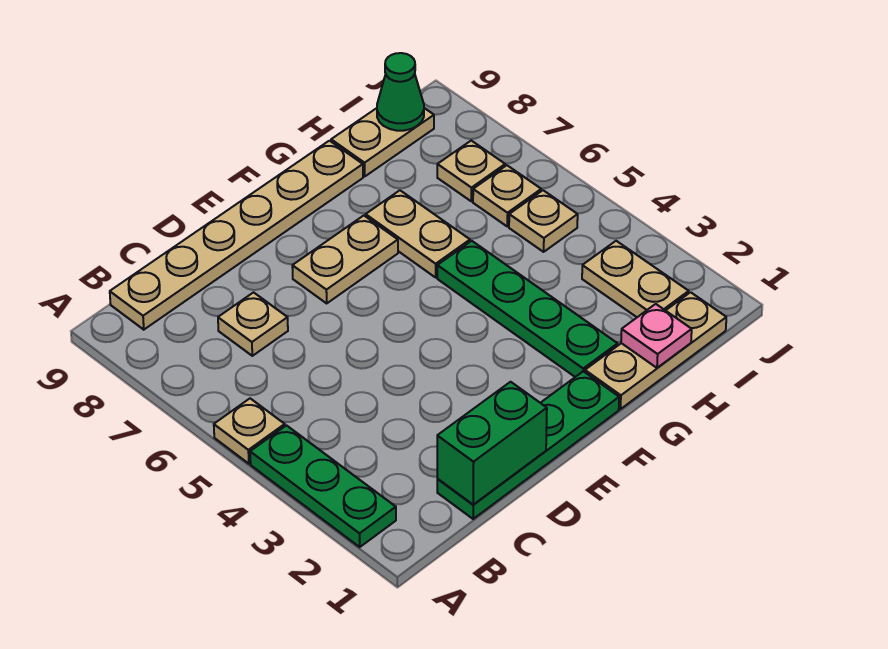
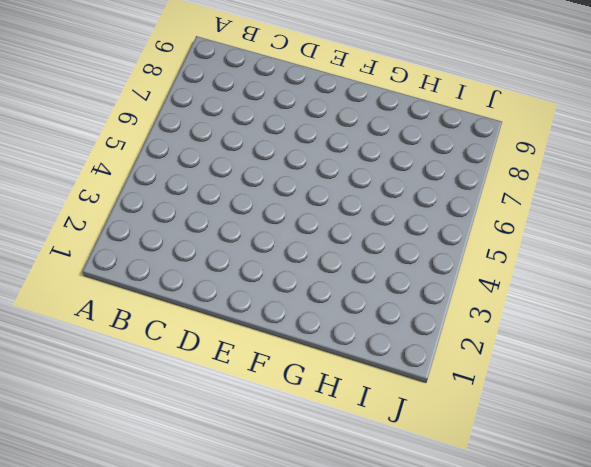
none -> green plate A2:A4 level 1
none -> tan plate A5 level 1
none -> tan plate B9:G9 level 1

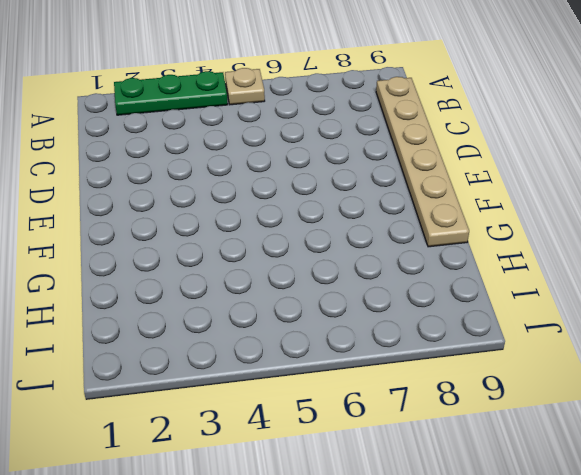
none -> green plate C1:F1 level 1
none -> tan plate C7 level 1
none -> tan plate E7:F7 level 1

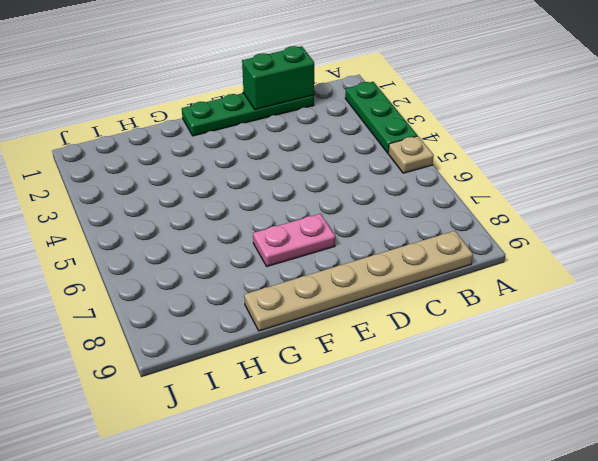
pink plate E7:F7 level 1 -> tan plate E7:F7 level 1
none -> tan plate C7 level 1
none -> tan plate G1:I1 level 1
none -> green plate G2:G5 level 1

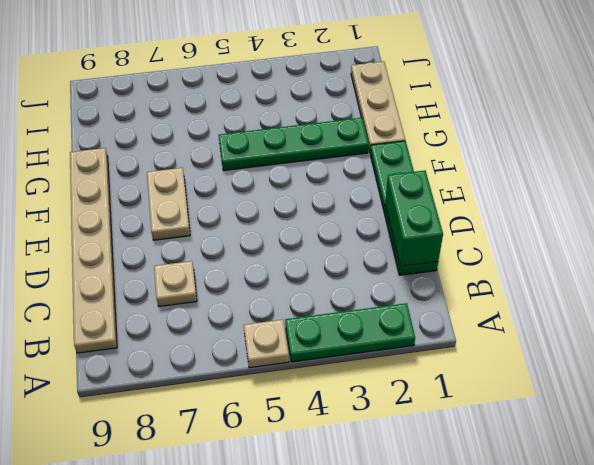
none -> tan plate G6:G7 level 1
none -> tan plate H9:I9 level 1
none -> tan plate I2:I3 level 1

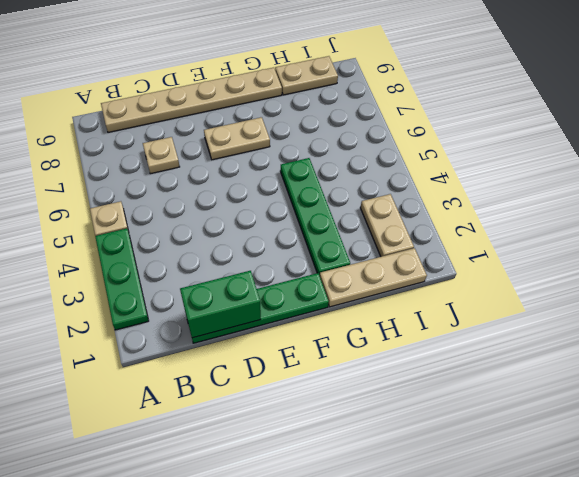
none -> tan plate G6:G7 level 1
none -> tan plate I5 level 1
none -> tan plate I6 level 1

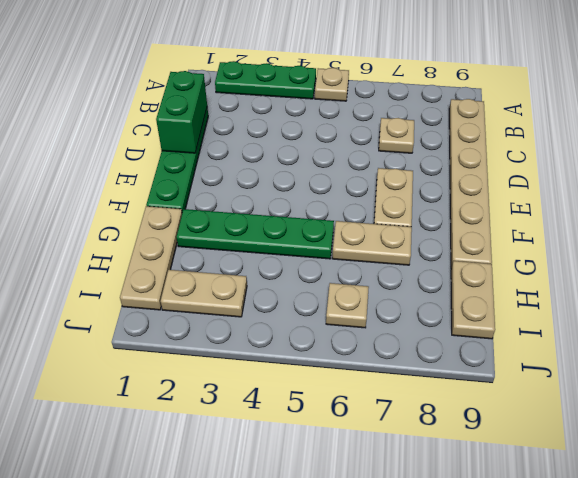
none -> tan plate I5 level 1
none -> tan plate I7 level 1
none -> pink plate H1 level 2

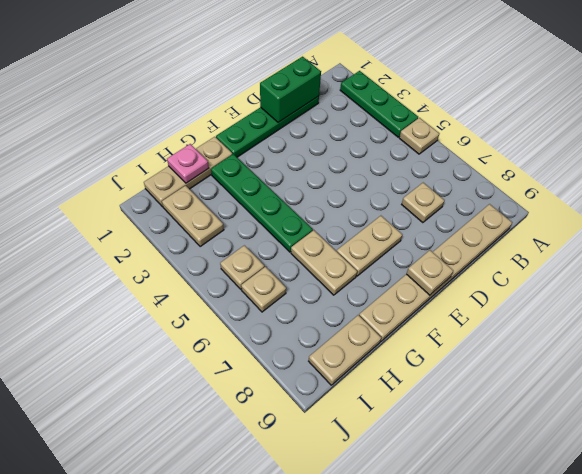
tan plate E9 level 2 -> tan plate I7 level 1
none -> green cone I9 level 2

